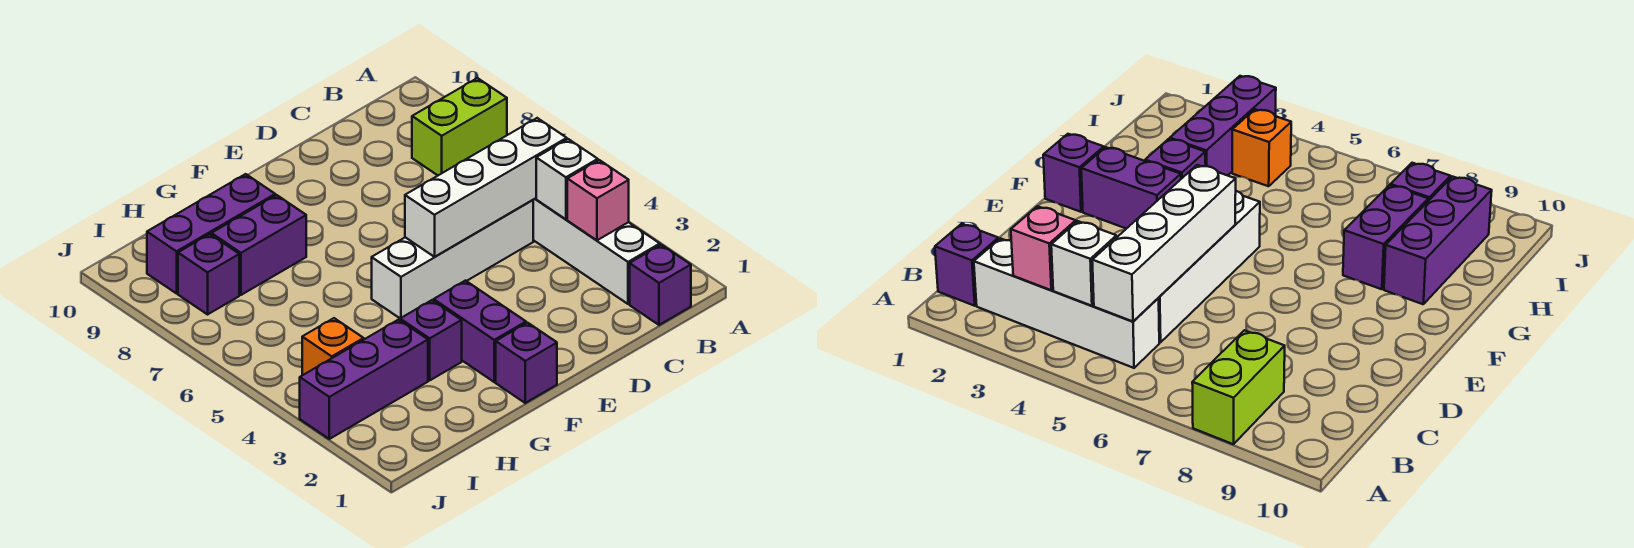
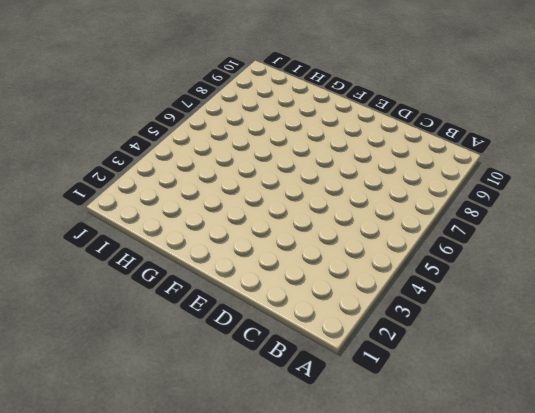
none -> lime brick A8:B8 level 1
none -> purple brick B1 level 1
none -> white brick B2:B5 level 1

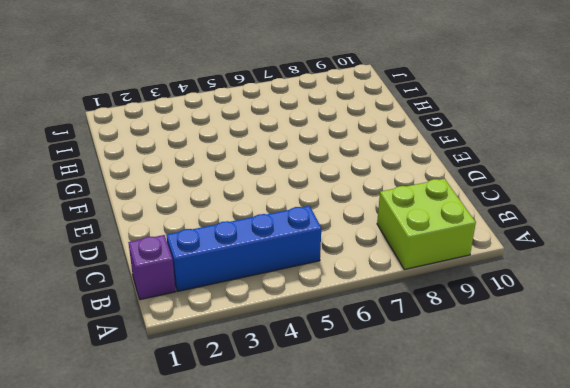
lime brick A8:B9 level 1 -> lime brick A8:B8 level 1
blue brick B2:B5 level 1 -> white brick B2:B5 level 1
none -> white brick C5:F5 level 1
none -> purple brick F1 level 1
none -> purple brick F2:F3 level 1

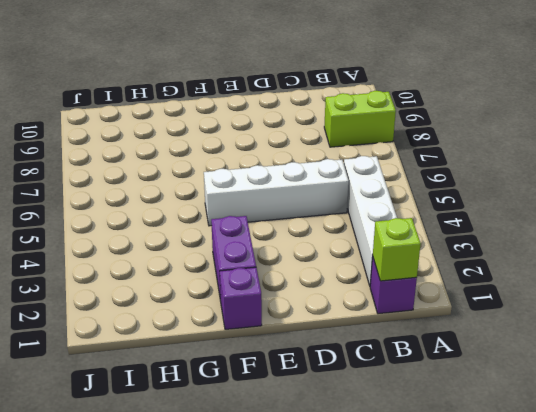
lime brick B1 level 2 -> none
none -> purple brick G3 level 1
none -> purple brick G8:H8 level 1
none -> purple brick G9:I9 level 1

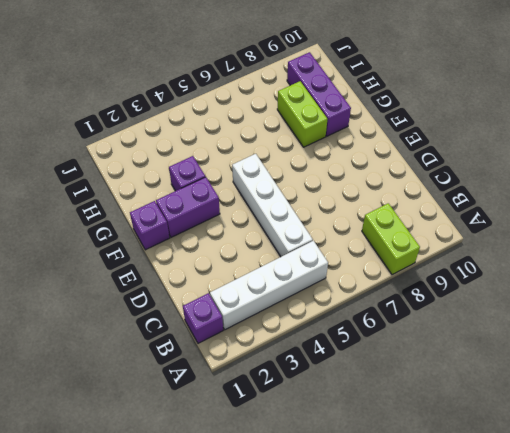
lime brick G8:H8 level 1 -> purple brick G8:H8 level 1
none -> purple brick H3:J3 level 1
none -> orange brick I4 level 1
none -> purple brick I8 level 1

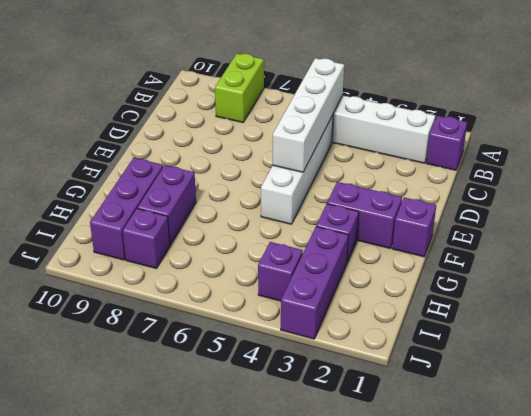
purple brick I4 level 1 -> orange brick I4 level 1
none -> pink brick B3 level 2
none -> white brick B4 level 2

